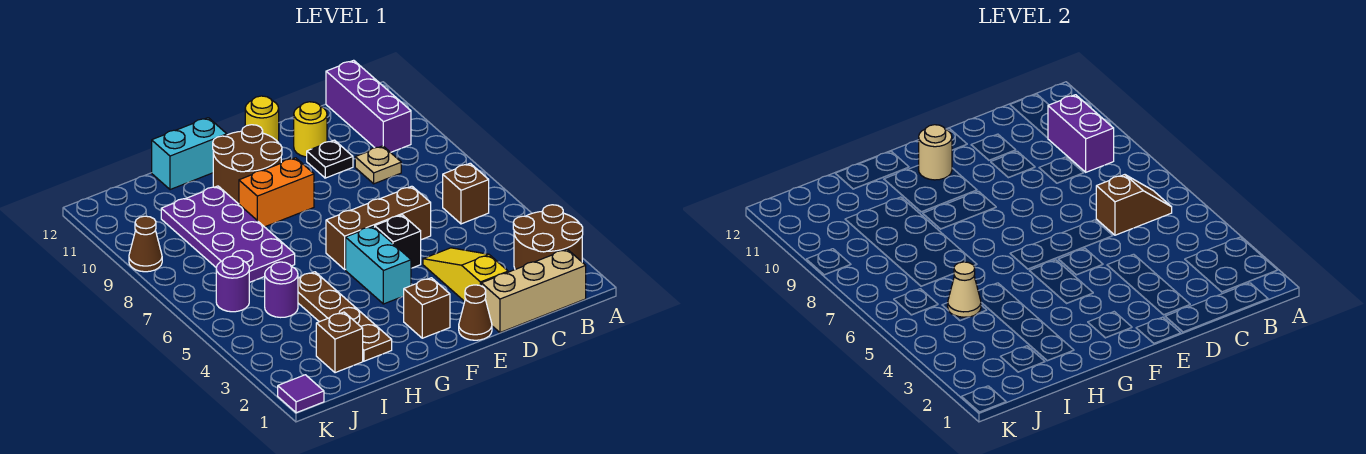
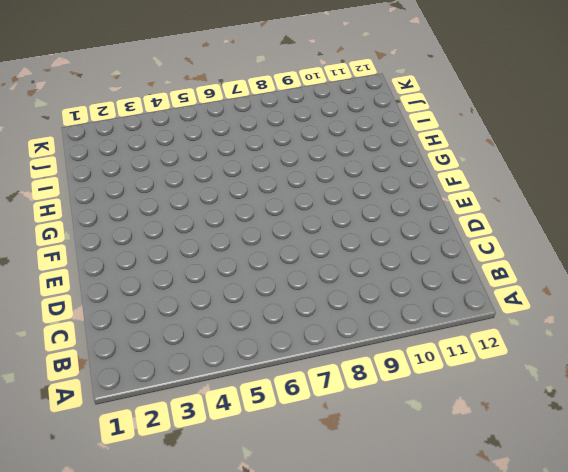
none -> brown round brick A2:B3 level 1
none -> tan brick B1:D1 level 1
none -> brown brick B6 level 1

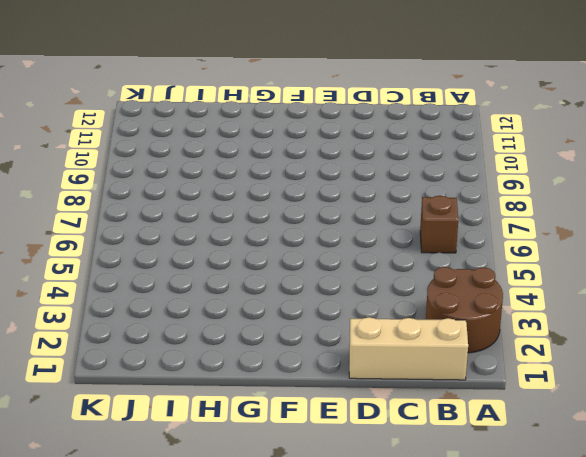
none -> purple brick B10:B12 level 1
none -> tan plate C9 level 1
none -> yellow slope D2:D4 level 1 top 2

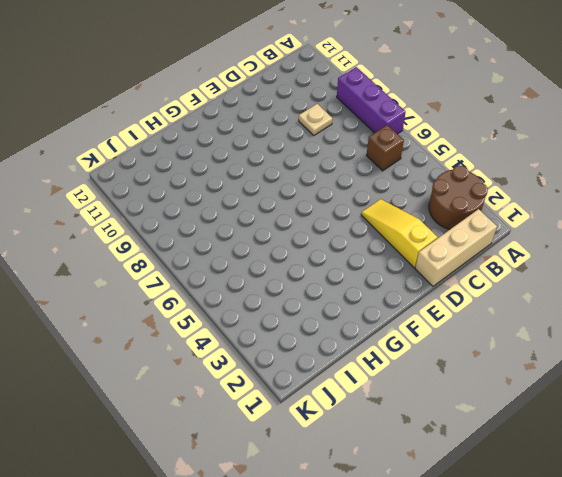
purple brick A7:A9 level 1 -> purple brick B10:B12 level 1
none -> brown brick D6:F6 level 1
none -> black plate D10 level 1
none -> yellow round brick D11 level 1

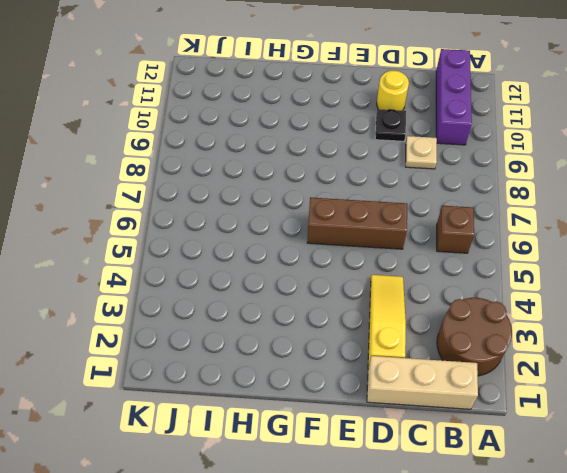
none -> brown cone E1 level 1
none -> black brick E5 level 1
none -> yellow round brick E12 level 1

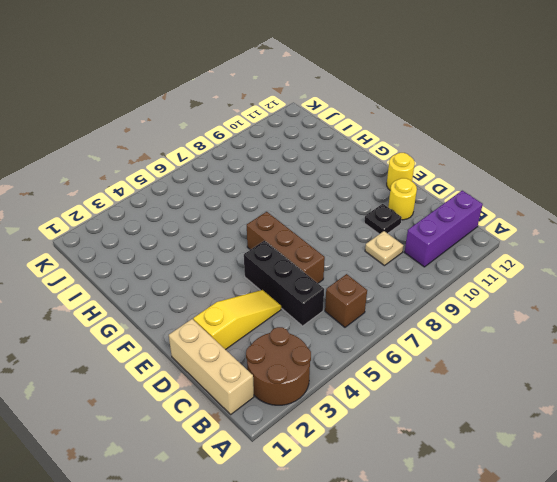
black brick C5:E5 level 1 -> black brick E5 level 1
none -> brown cone E1 level 1
none -> brown brick F2 level 1
none -> cyan brick F4:F5 level 1

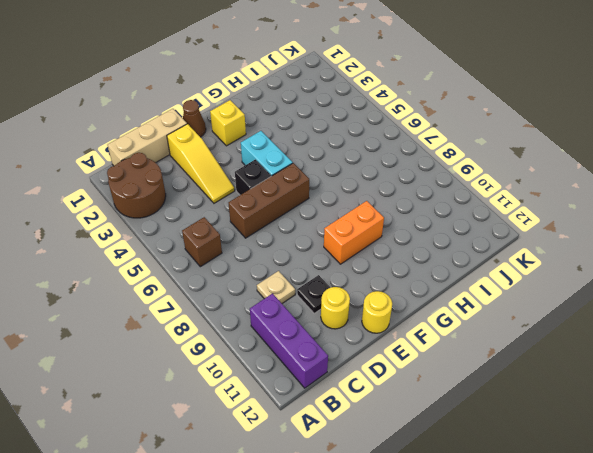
yellow brick F2 level 1 -> brown brick F2 level 1
none -> brown round brick F10:G11 level 1
none -> cyan brick G12:H12 level 1
none -> brown plate H2:H5 level 1

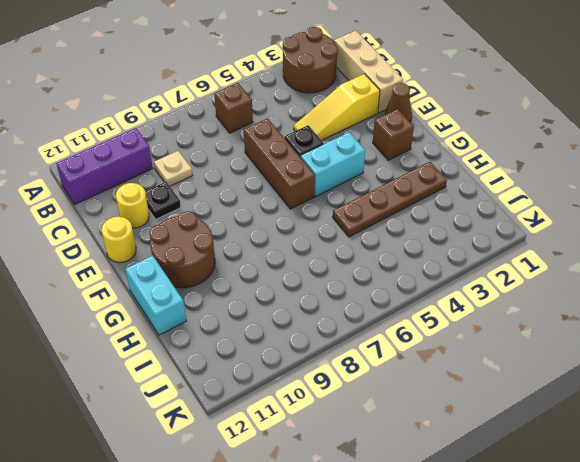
none -> orange brick F9:G9 level 1
none -> purple plate H7:I10 level 1
none -> brown brick I2 level 1

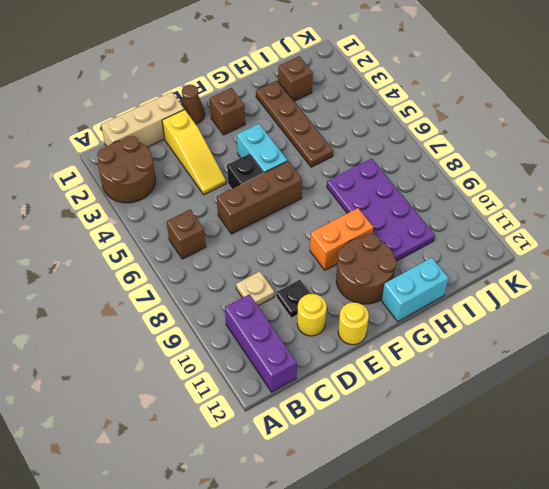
none -> purple round brick I5 level 1
none -> purple round brick J6 level 1
none -> purple tile K1 level 1

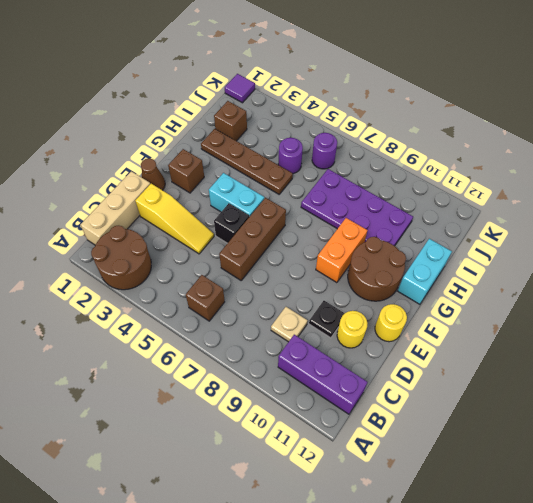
none -> brown cone K9 level 1
none -> brown slope B6:C6 level 2 top C
none -> purple brick B9:B10 level 2

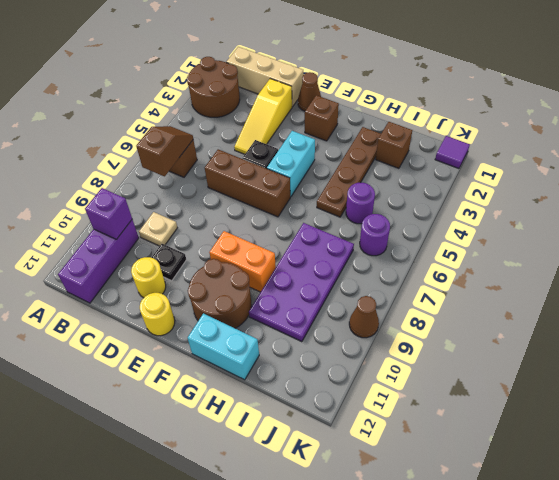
brown slope B6:B7 level 2 top 7 -> brown slope B6:C6 level 2 top C
purple brick B10 level 2 -> purple brick B9:B10 level 2
none -> tan round brick F11 level 2
none -> tan cone I5 level 2

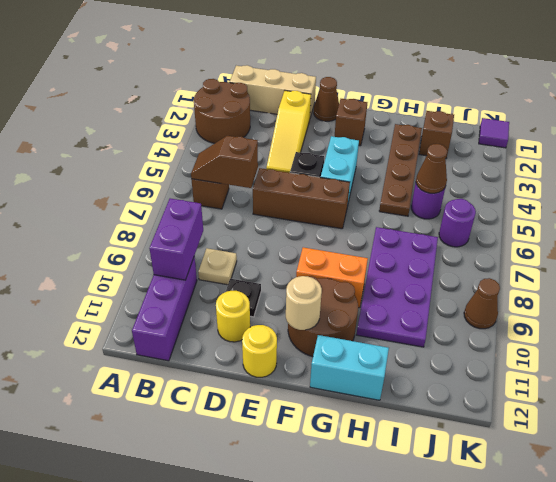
brown cone I5 level 2 -> tan cone I5 level 2

